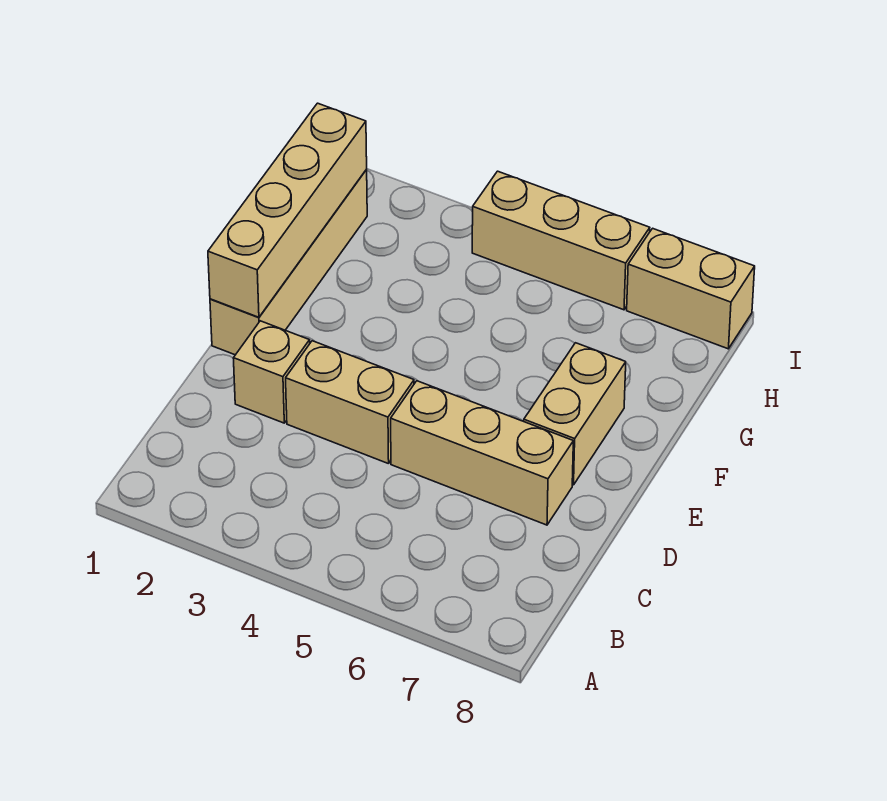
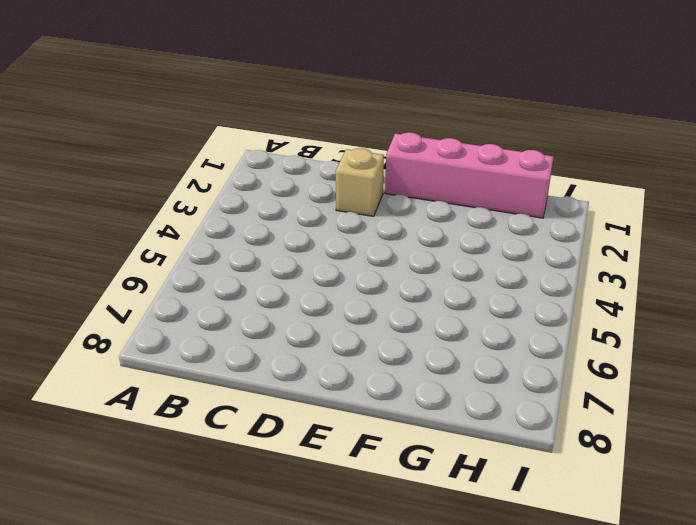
pink brick E1:H1 level 1 -> tan brick E1:H1 level 1
none -> tan brick D3:D4 level 1
none -> tan brick D5:D7 level 1

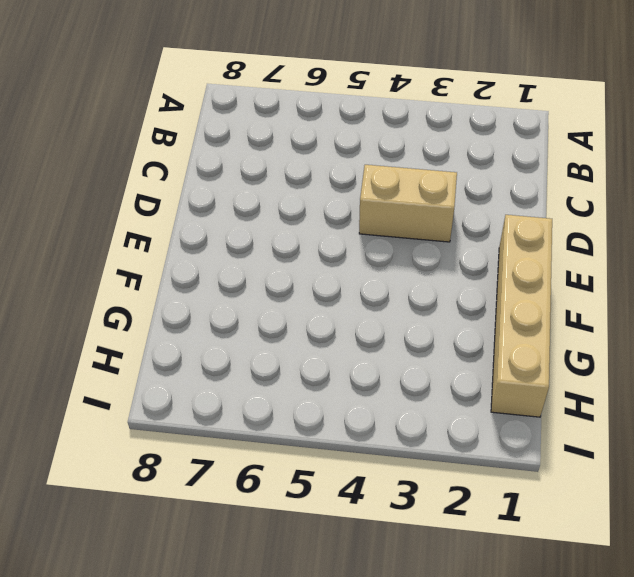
none -> tan brick D2 level 1
none -> tan brick D5:D7 level 1

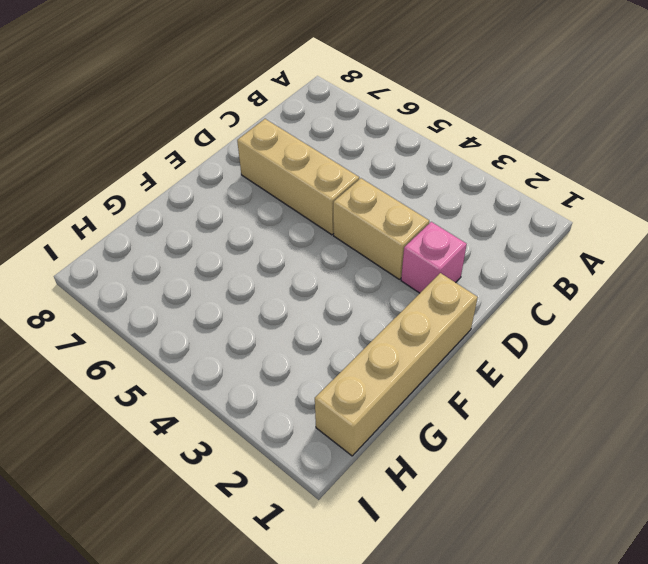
pink brick D2 level 1 -> tan brick D2 level 1
none -> tan brick E7:F7 level 1
none -> tan brick I4:I6 level 1

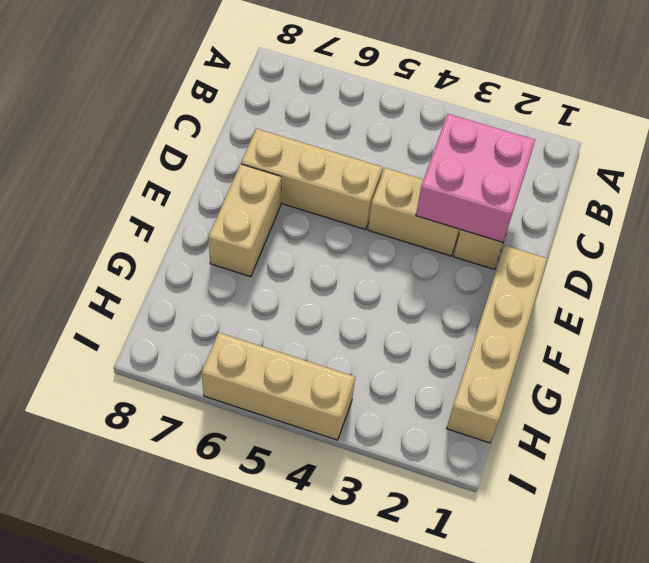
pink brick C2:D3 level 2 -> none
none -> tan brick I7:I8 level 1
none -> tan brick E1:H1 level 2

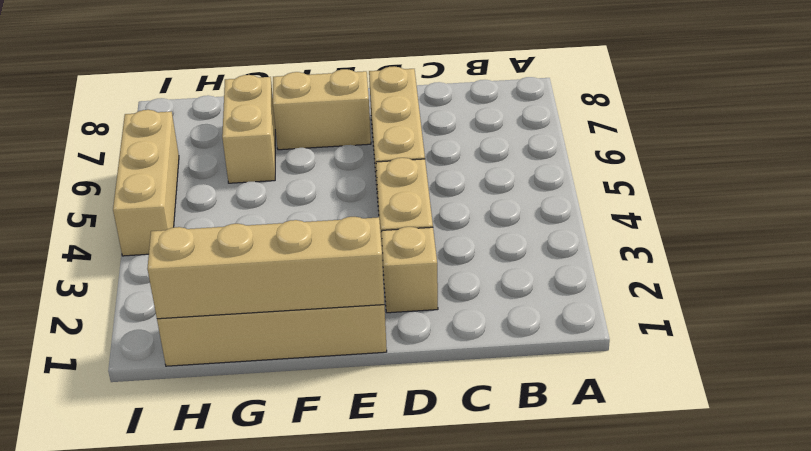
tan brick G6:G7 level 1 -> tan brick I7:I8 level 1

